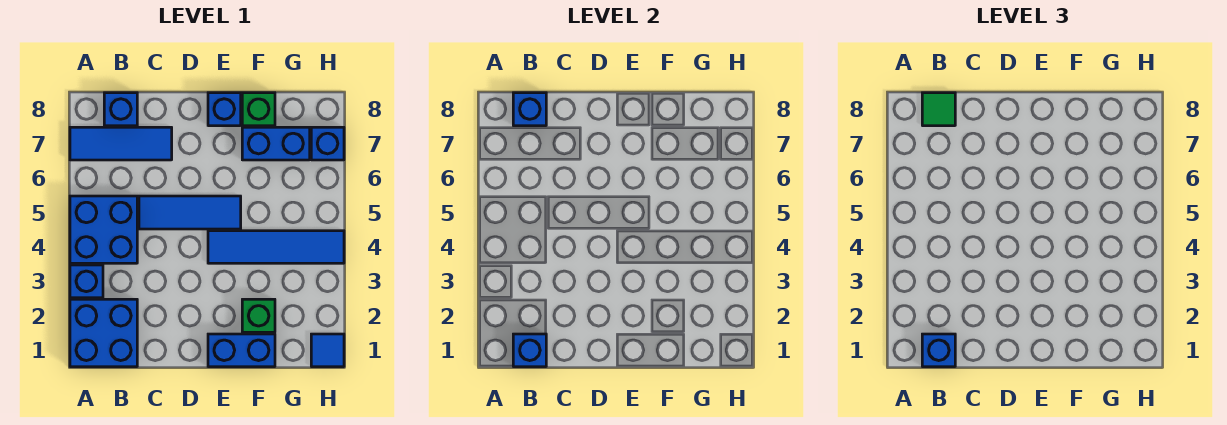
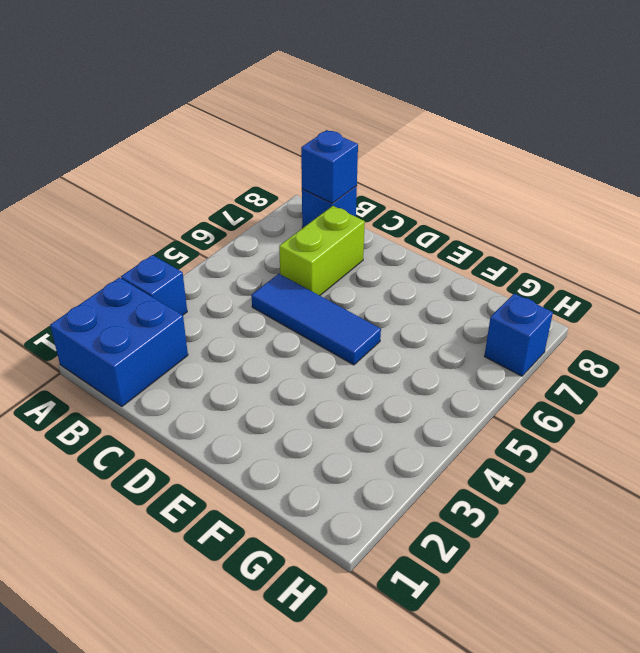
lime brick C6:C7 level 1 -> blue tile A7:C7 level 1
none -> blue brick A4:B5 level 1
none -> blue brick E1:F1 level 1
none -> blue tile E4:H4 level 1

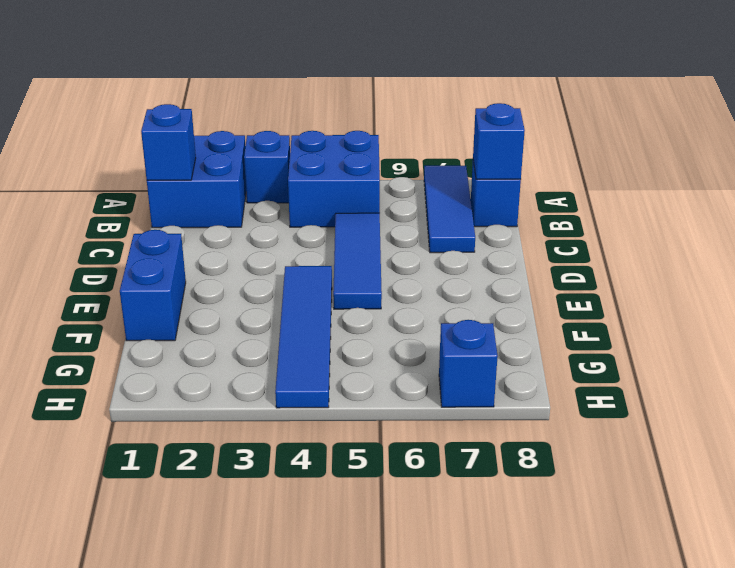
none -> blue brick E8 level 1
none -> green brick F2 level 1
none -> blue brick F7:G7 level 1

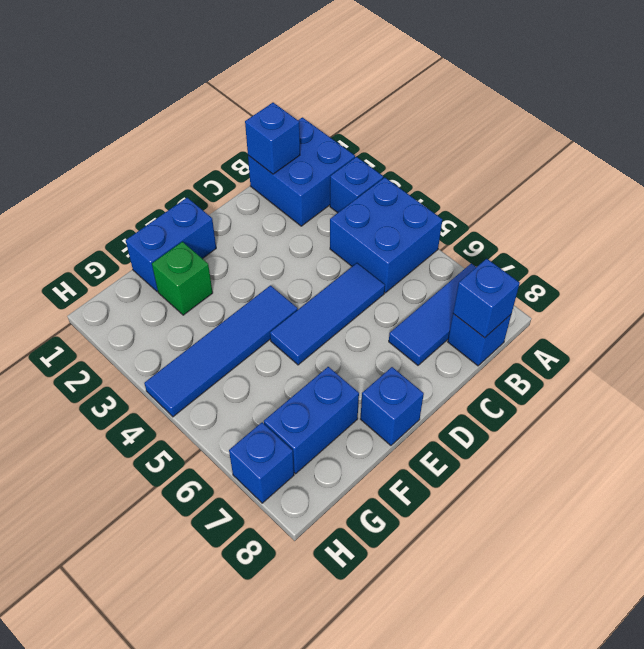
none -> green brick F8 level 1
none -> blue tile H1 level 1
none -> blue brick B1 level 3

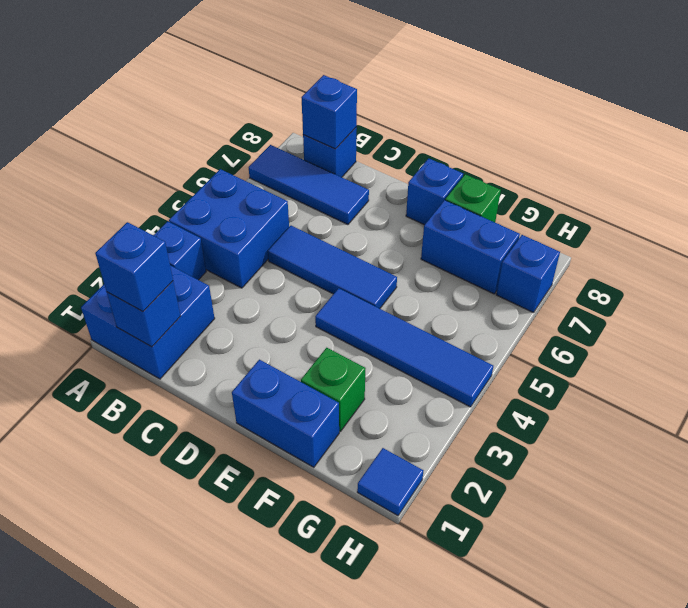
none -> green tile B8 level 3

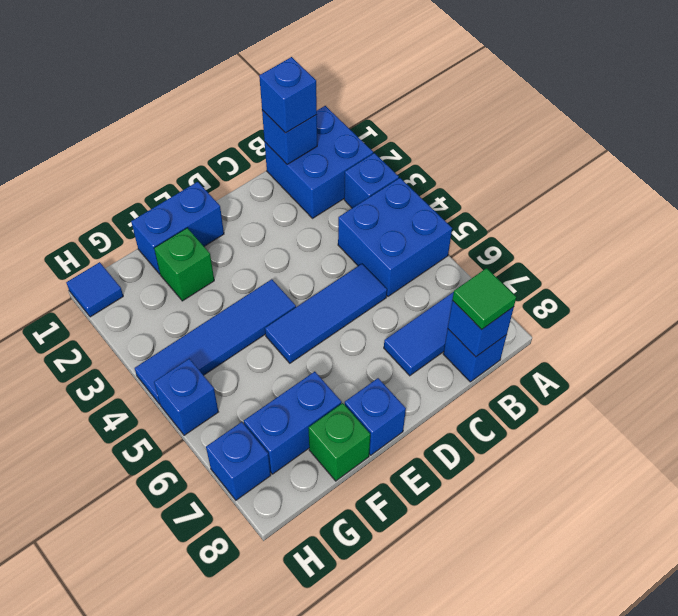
blue brick H5 level 1 -> none

